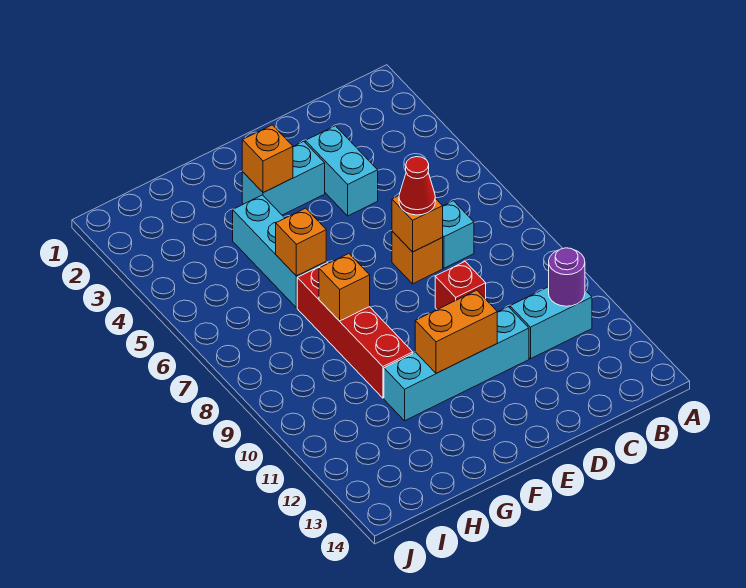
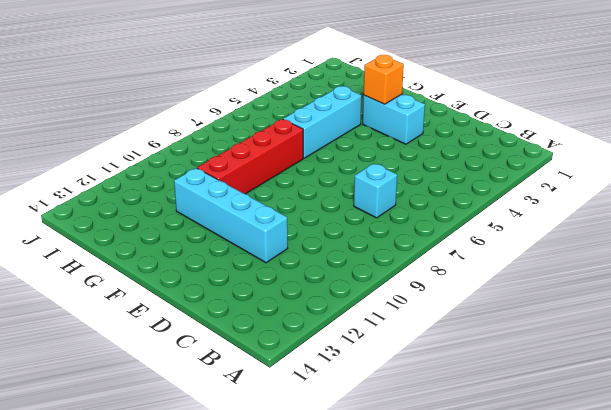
none -> cyan brick B11:C11 level 1
none -> cyan brick D3:D4 level 1
none -> orange brick D7 level 1

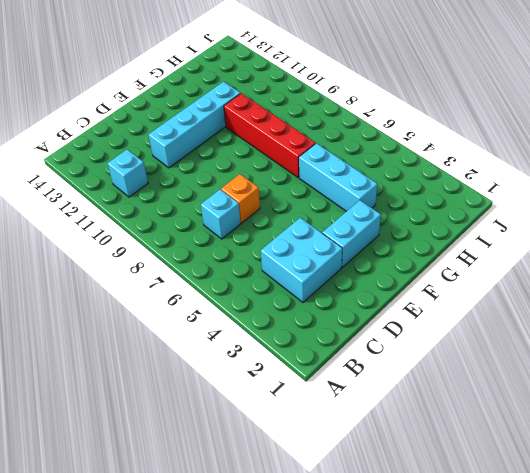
cyan brick B11 level 1 -> cyan brick B11:C11 level 1
cyan brick C3:D4 level 1 -> cyan brick D3:D4 level 1
none -> red brick D9 level 1
none -> purple round brick B11 level 2
none -> orange brick D7 level 2

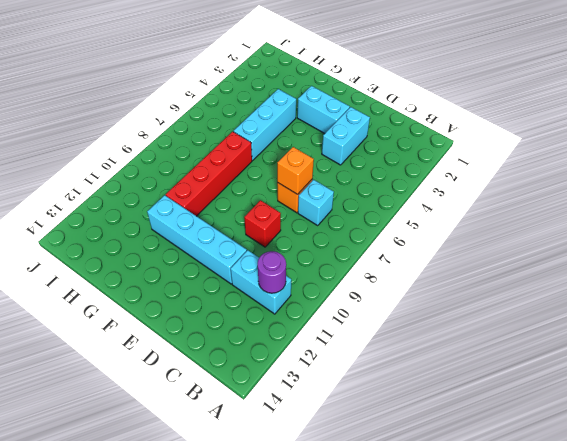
none -> orange brick E11:F11 level 2
none -> orange brick F3 level 2
none -> orange brick G6 level 2

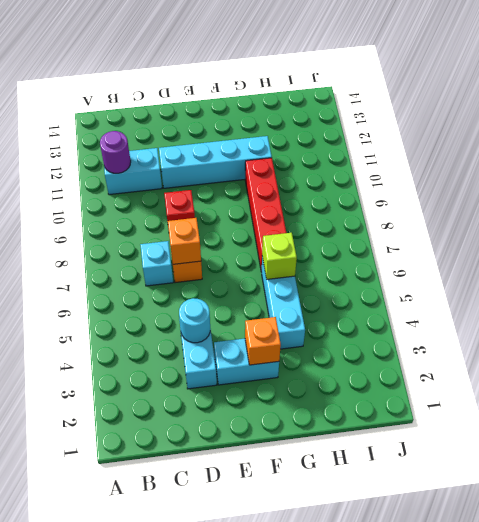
cyan round brick D4 level 2 -> none
lime brick G6 level 2 -> orange brick G6 level 2
none -> orange brick E11:F11 level 2
none -> orange brick G8 level 2
none -> red cone D7 level 3

